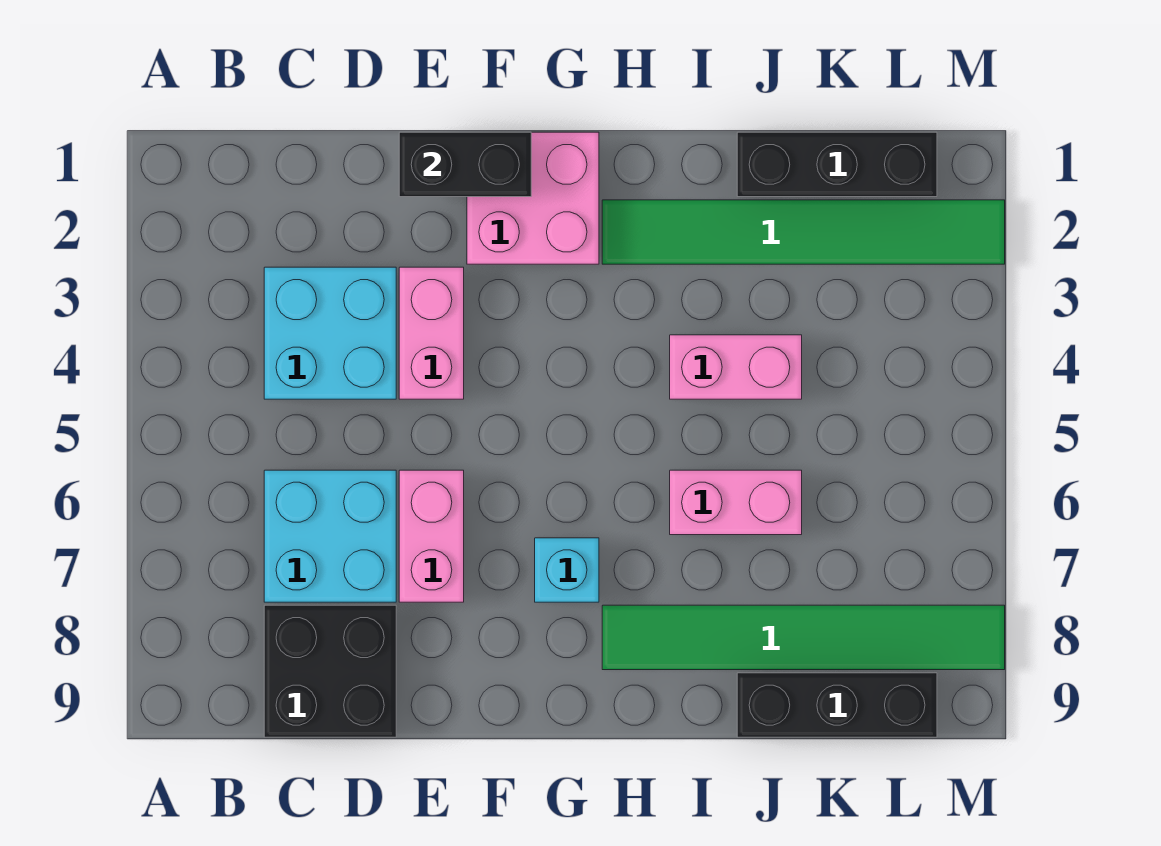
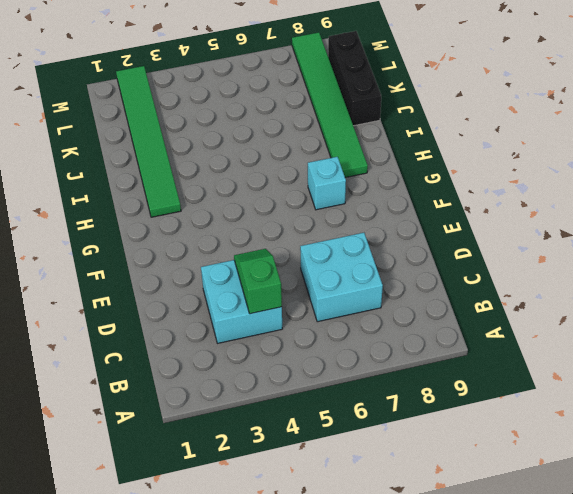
green slope C4:D4 level 2 top C -> none
none -> black brick C8:D9 level 1
none -> pink brick E3:E4 level 1
none -> pink brick E6:E7 level 1

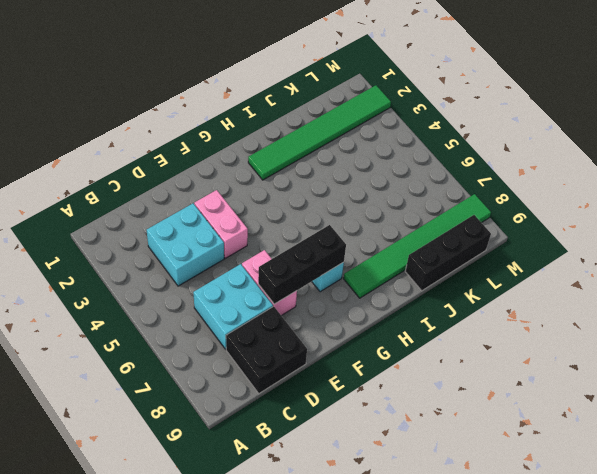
black brick E7:G7 level 2 -> black brick J1:L1 level 1
none -> pink brick F1:G2 level 1
none -> pink brick I4:J4 level 1
none -> pink brick I6:J6 level 1

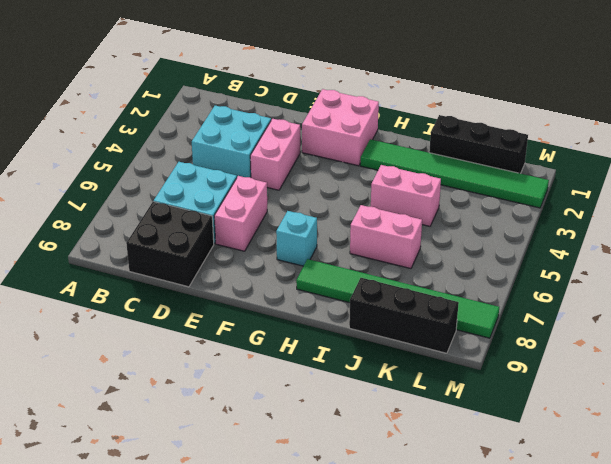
none -> black brick E1:F1 level 2

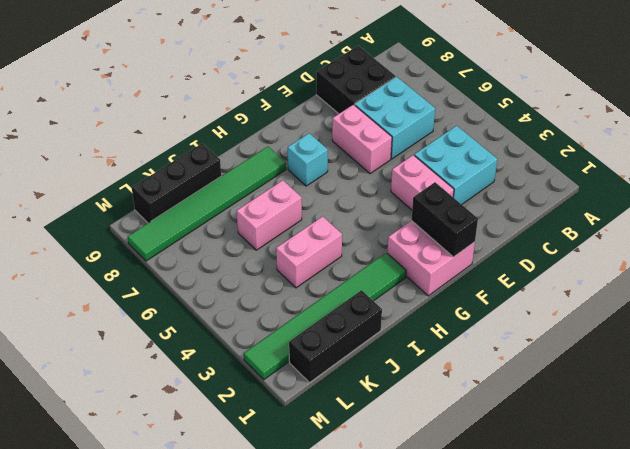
black brick F1:F2 level 2 -> black brick E1:F1 level 2

